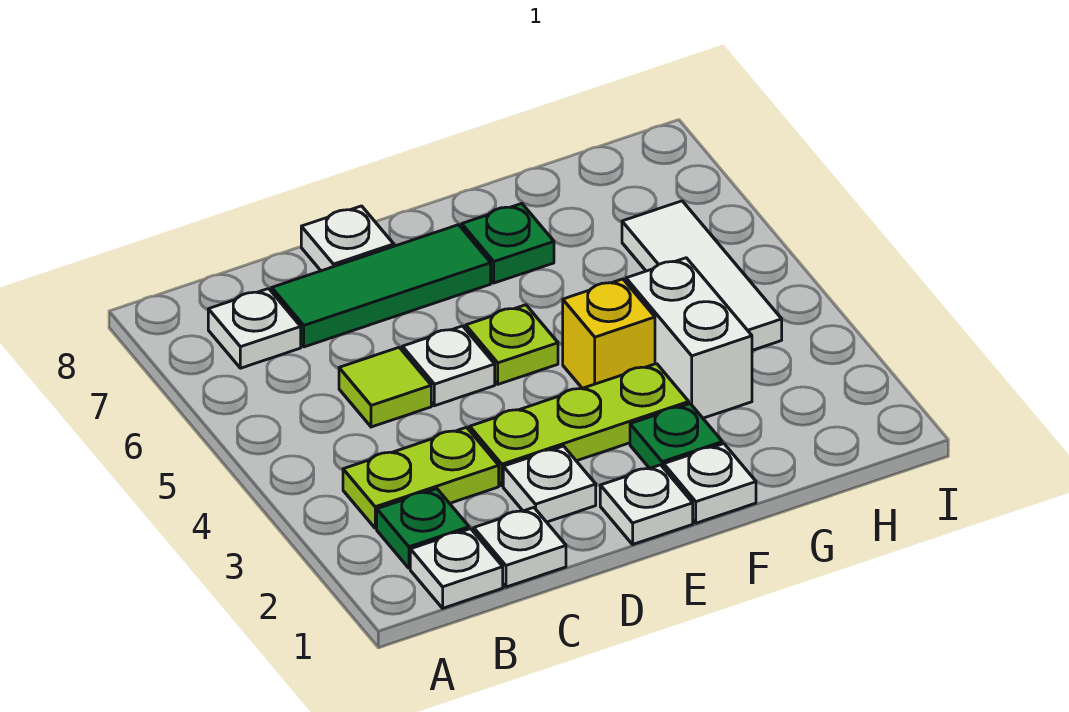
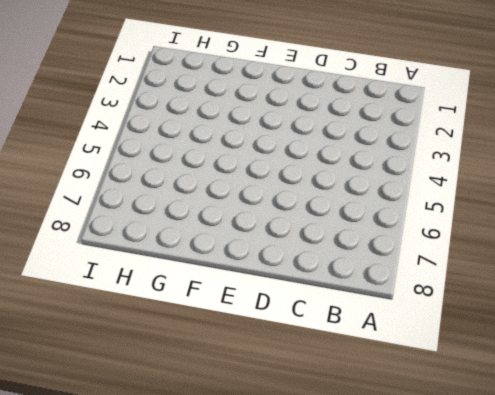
none -> white plate B1 level 1
none -> green plate B2 level 1
none -> lime plate B3:C3 level 1

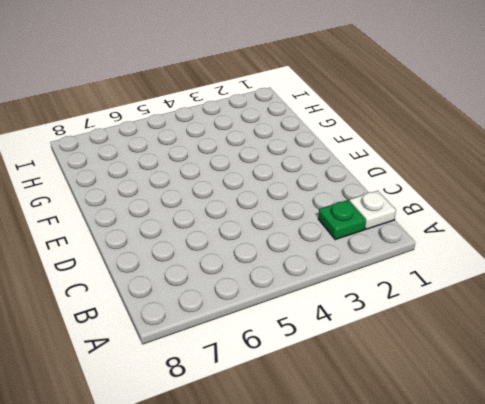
none -> lime plate B3:C3 level 1
none -> white plate B7 level 1
none -> white plate C1 level 1

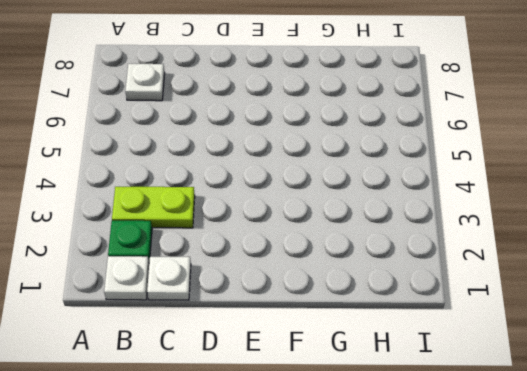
none -> lime tile C5 level 1
none -> green tile C7:E7 level 1
none -> white plate D2 level 1

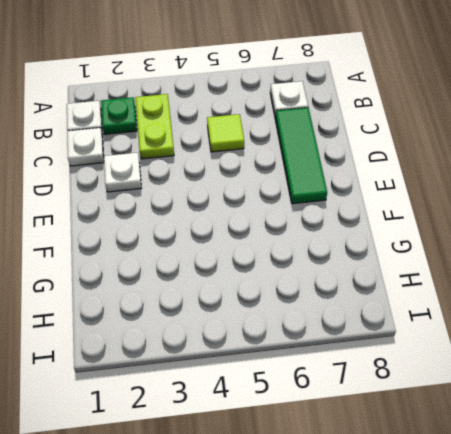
none -> lime plate D3:F3 level 1
none -> white plate D5 level 1
none -> white plate D8 level 1

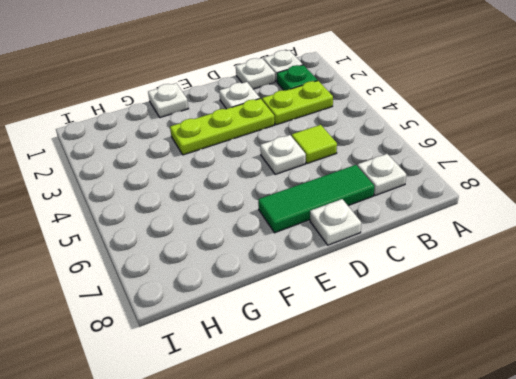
none -> white plate E1 level 1
none -> lime plate E5 level 1
none -> green plate F2 level 1

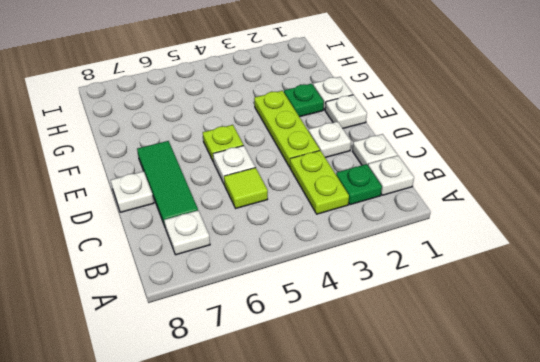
none -> yellow brick F4 level 1
none -> green plate F7 level 1
none -> white brick G3:G4 level 1

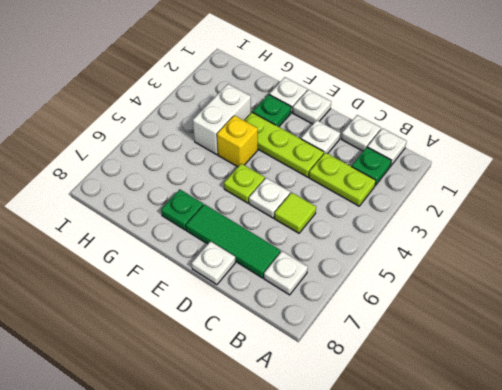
none -> white tile H4:H6 level 1

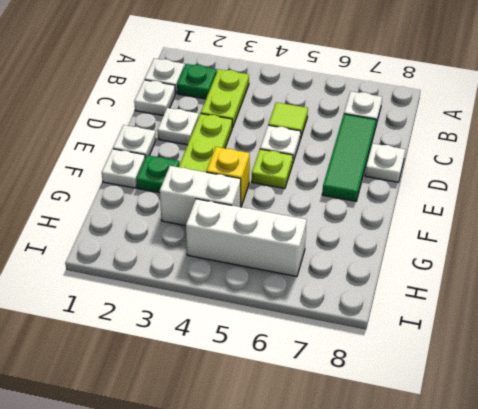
white brick H4:H6 level 1 -> white tile H4:H6 level 1
none -> green plate F7 level 1

